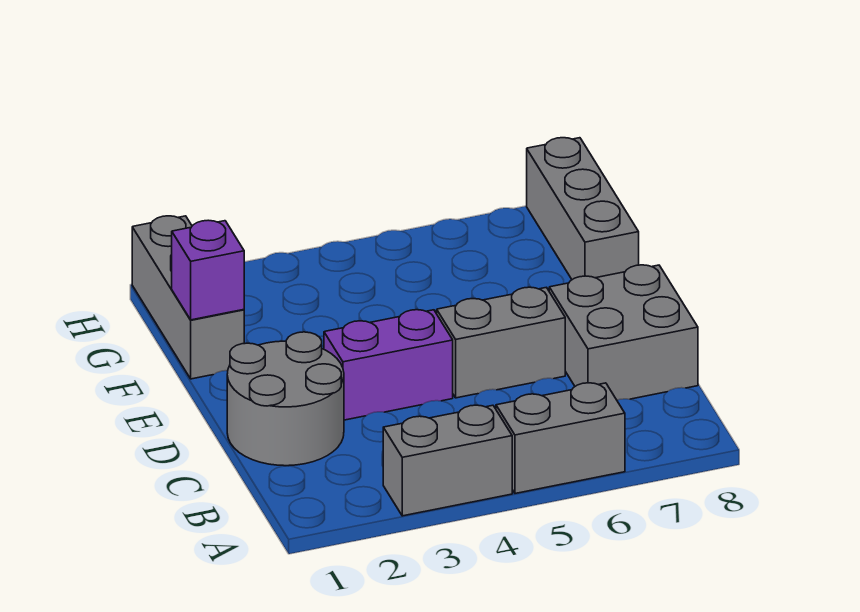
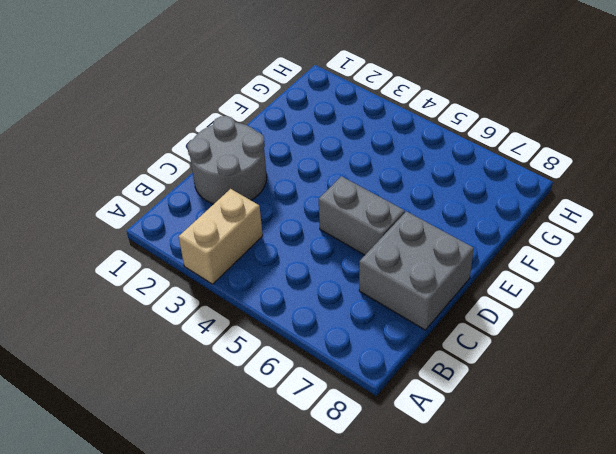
tan brick A3:B3 level 1 -> grey brick A3:A4 level 1
none -> grey brick A5:A6 level 1
none -> purple brick D3:D4 level 1

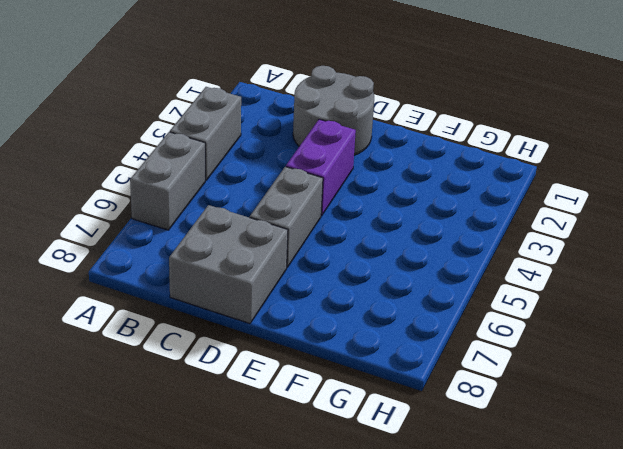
none -> grey brick F1:H1 level 1
none -> grey brick F8:H8 level 1

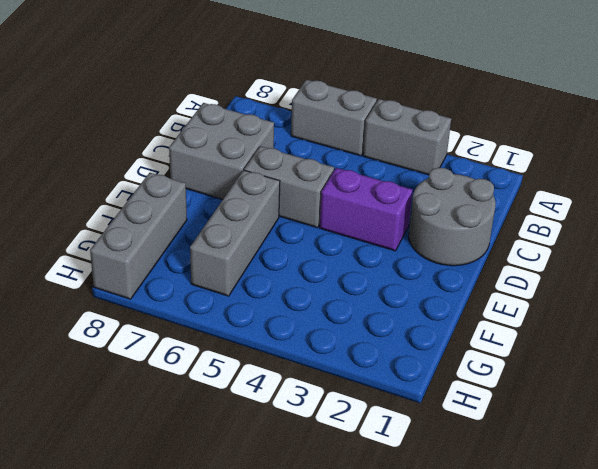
grey brick E6:G6 level 1 -> grey brick F1:H1 level 1
none -> purple brick F1 level 2

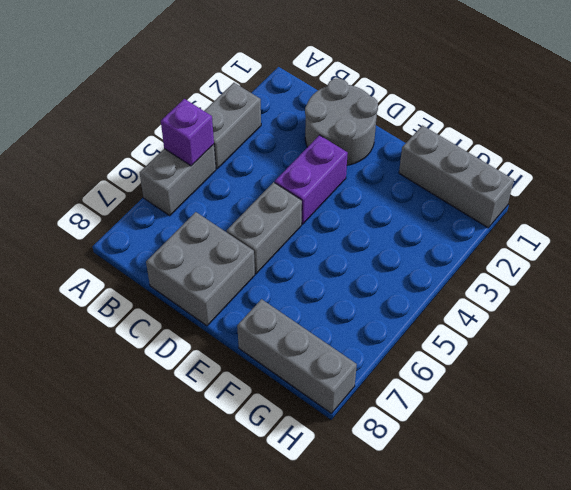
purple brick A5 level 2 -> purple brick F1 level 2

